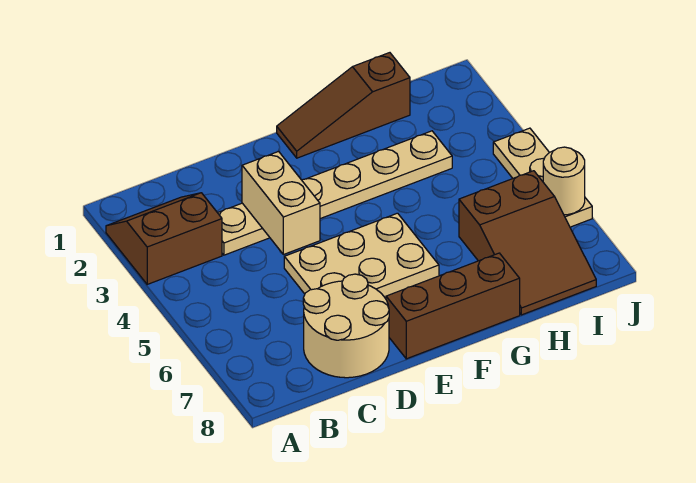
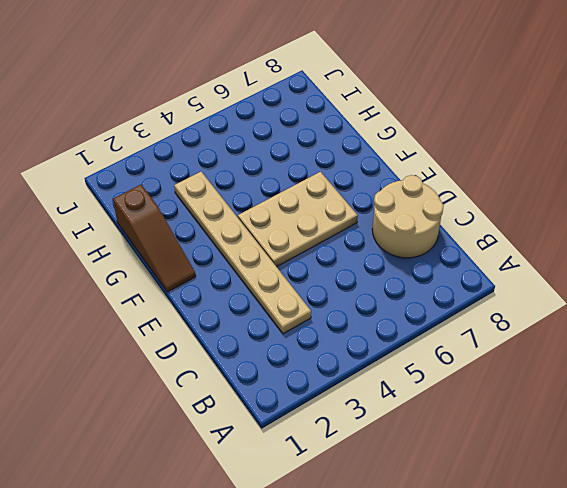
tan plate E4:F6 level 1 -> tan plate D5:F6 level 1
none -> brown slope A2:B3 level 1 top 3
none -> brown brick E8:G8 level 1

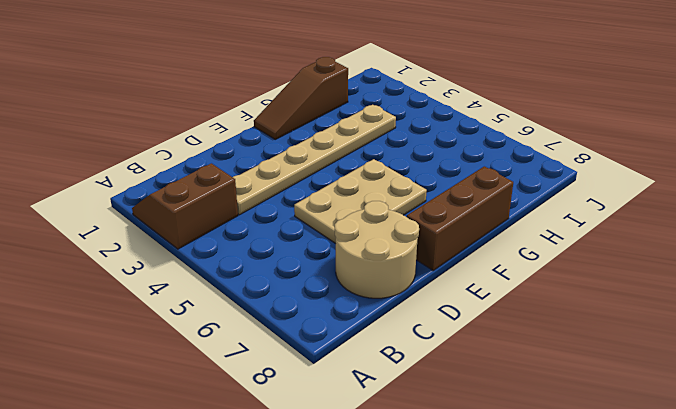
none -> brown slope H6:I8 level 1 top 6
none -> tan plate J4:J6 level 1

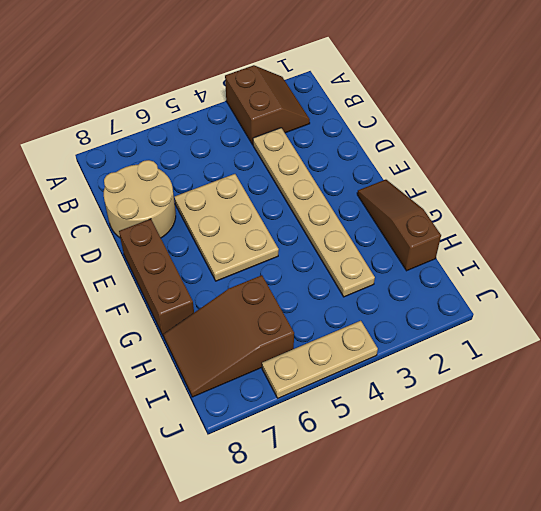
none -> tan brick D3:D4 level 2
none -> tan round brick J6 level 2

